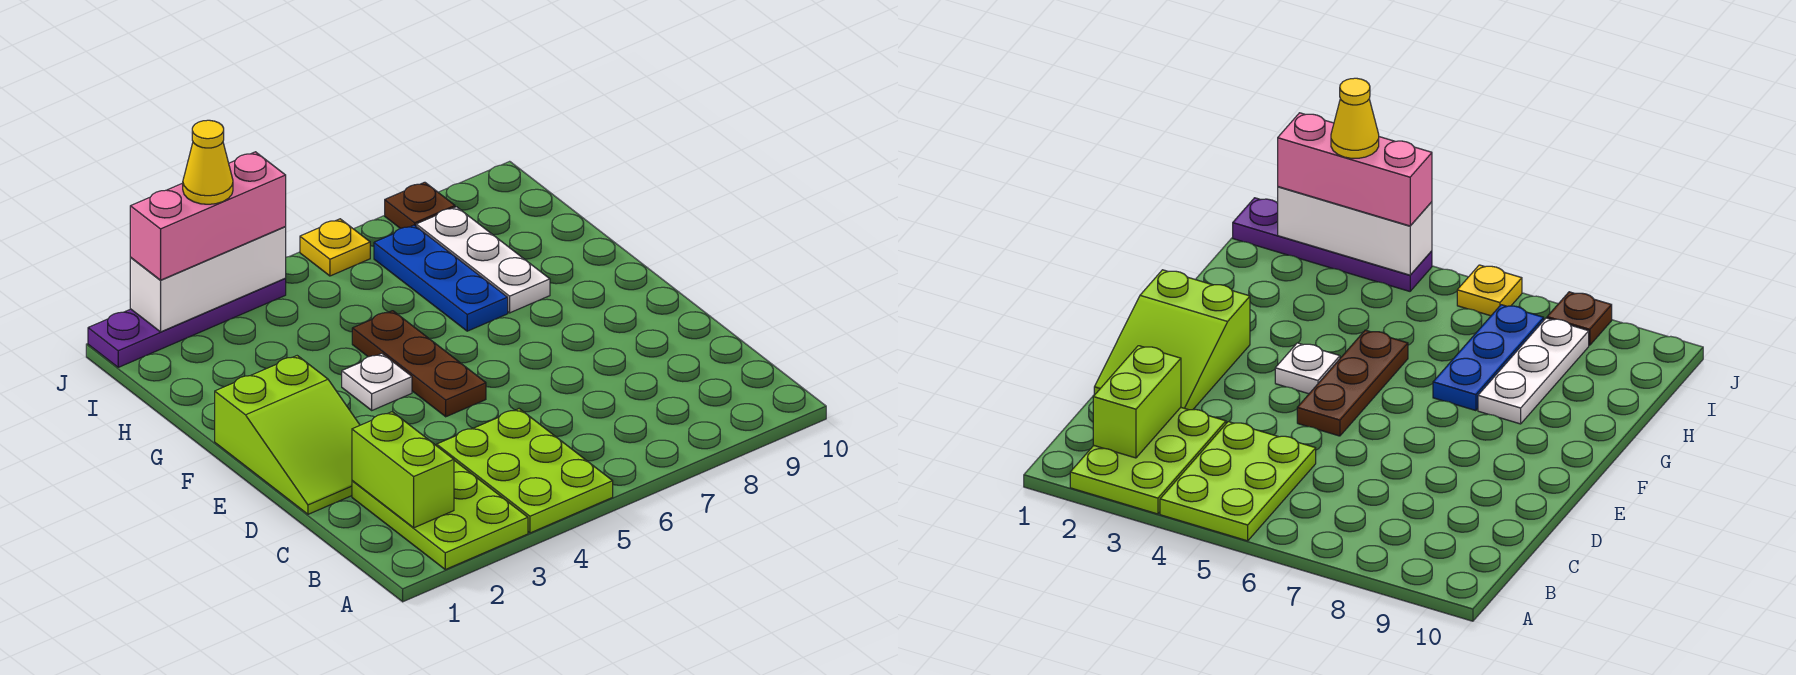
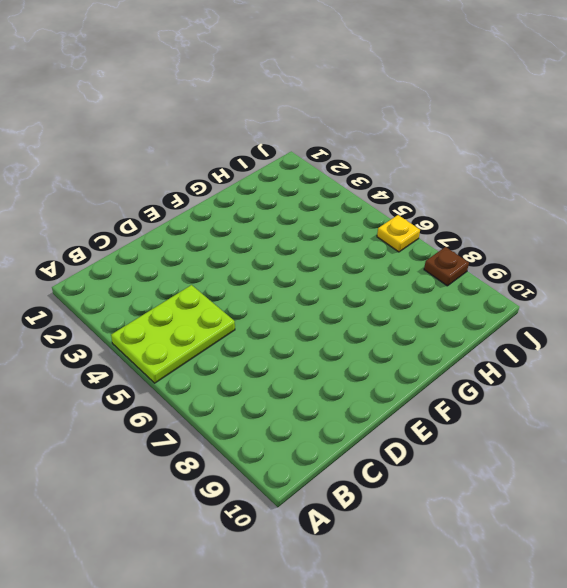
none -> lime plate A2:C3 level 1
none -> lime slope D1:F2 level 1 top F
none -> brown plate E5:G5 level 1

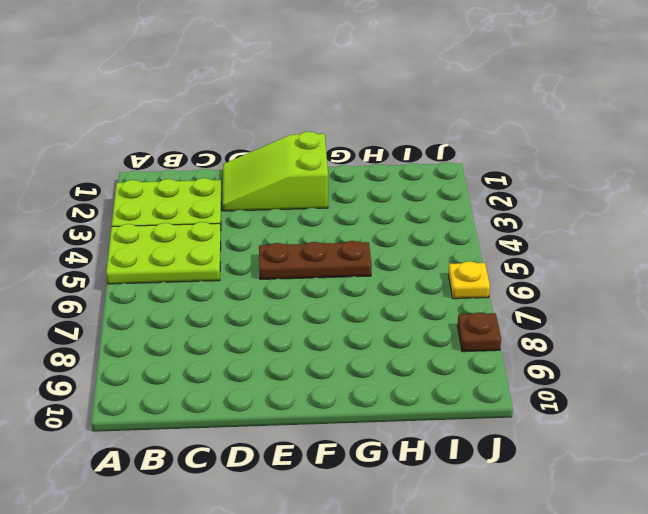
none -> white plate F4 level 1
none -> blue plate G7:I7 level 1
none -> white plate G8:I8 level 1

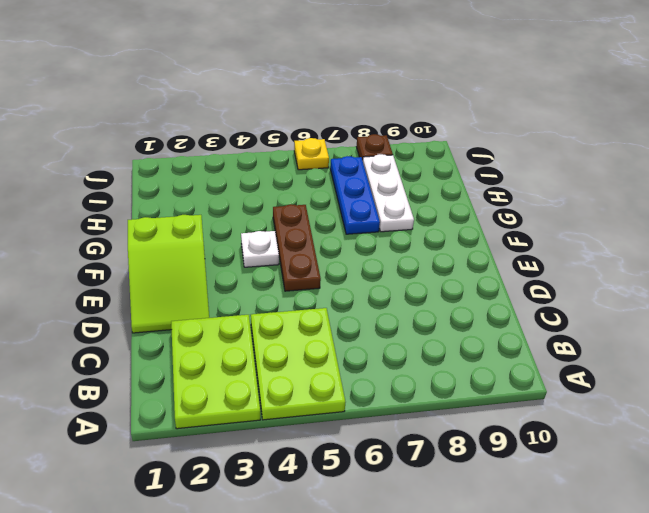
none -> purple plate J1:J4 level 1
none -> lime brick B2:C2 level 2
none -> white brick J2:J4 level 2

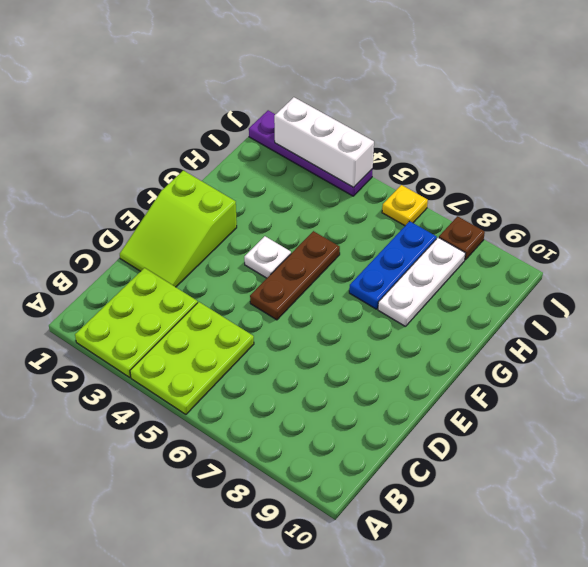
none -> lime brick B2:C2 level 2
none -> pink brick J2:J4 level 3
none -> yellow cone J3 level 4

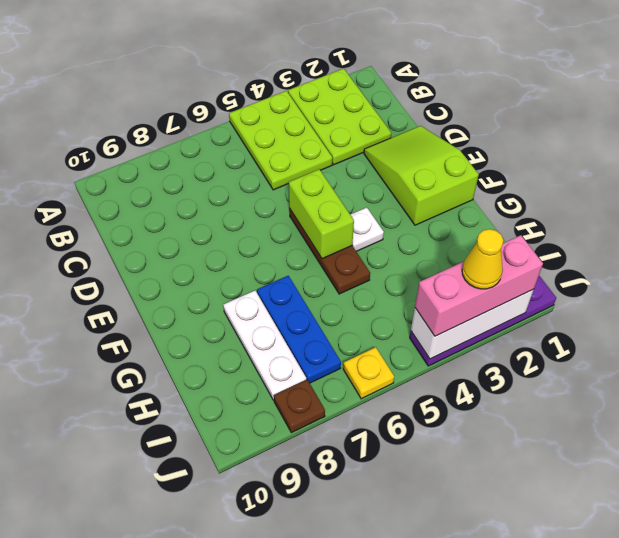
lime brick E5:F5 level 2 -> lime brick B2:C2 level 2

